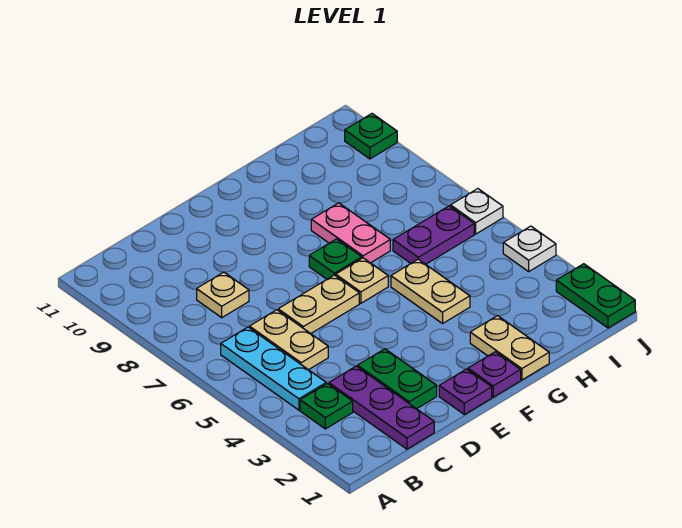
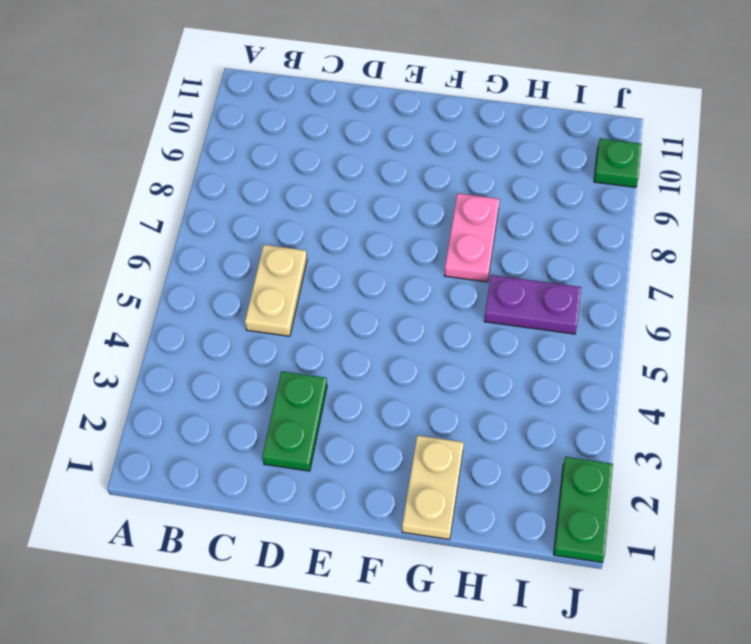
none -> green plate B3 level 1
none -> cyan plate B4:B6 level 1
none -> purple plate C1:C3 level 1

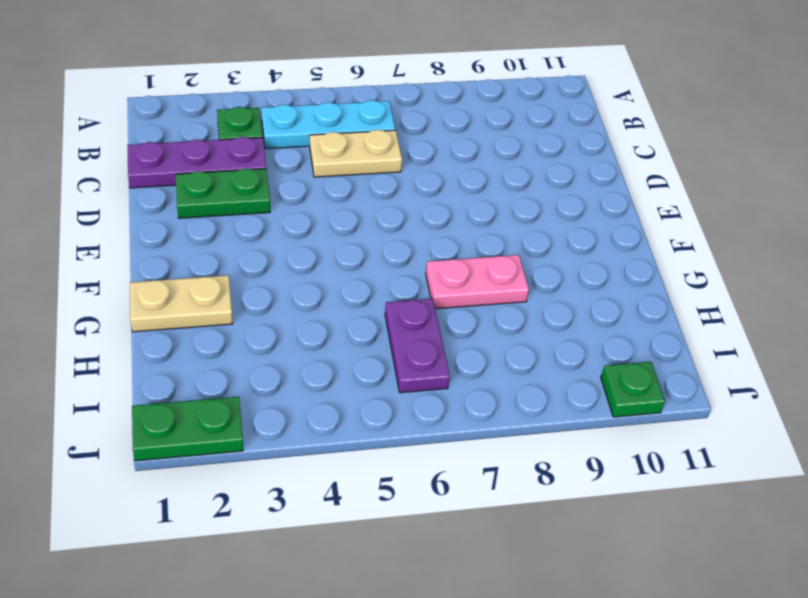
none -> tan plate C8 level 1
none -> tan plate D6:E6 level 1
none -> purple plate E1 level 1

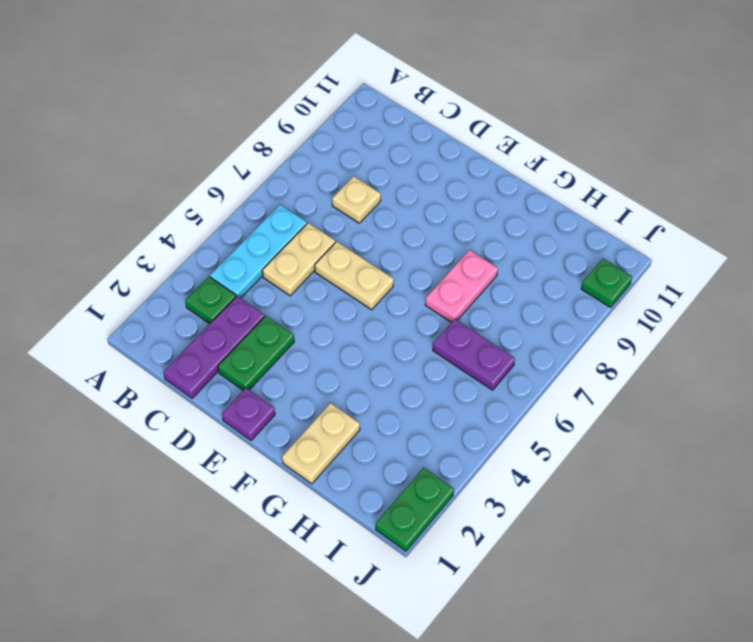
none -> purple plate F1 level 1
none -> tan plate F6 level 1
none -> green plate F7 level 1

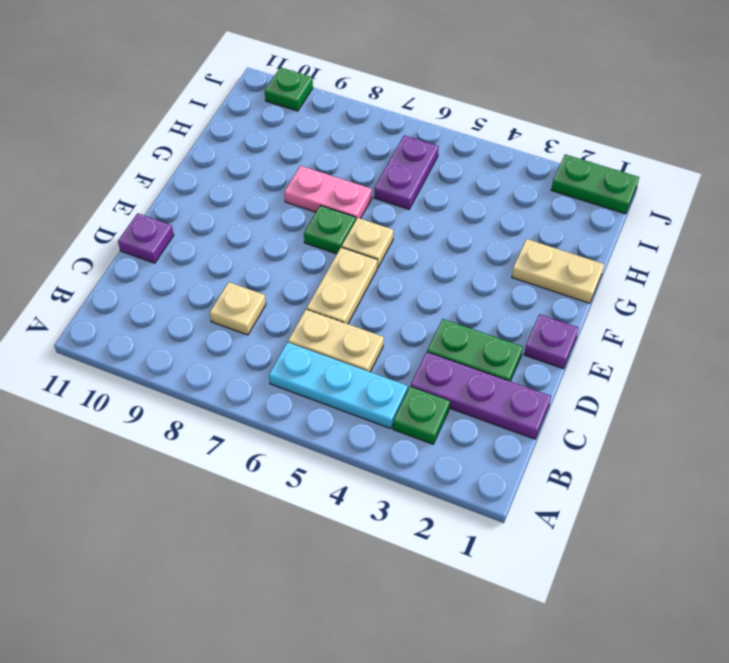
purple plate D11 level 1 -> purple plate F1 level 1
none -> tan plate G4:G5 level 1
none -> white plate J4 level 1
none -> white plate J6 level 1

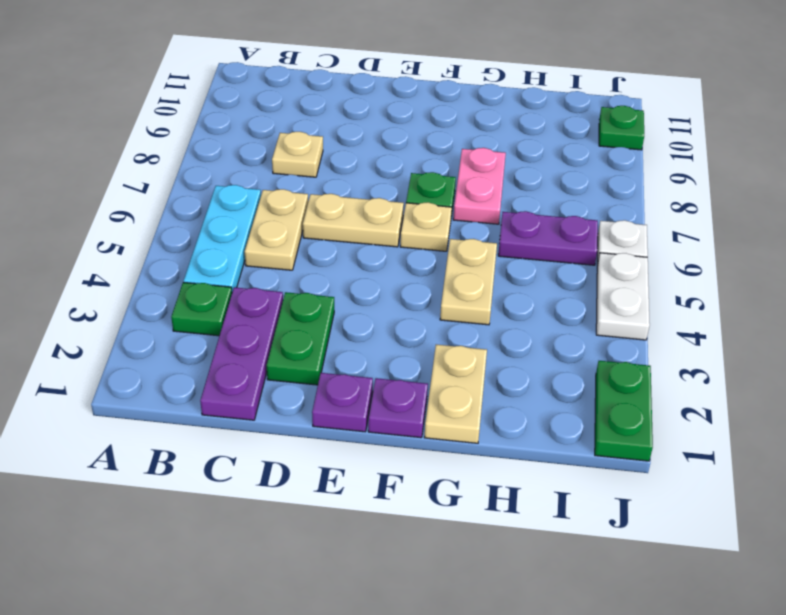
white plate J4:J5 level 1 -> white plate J4 level 1

